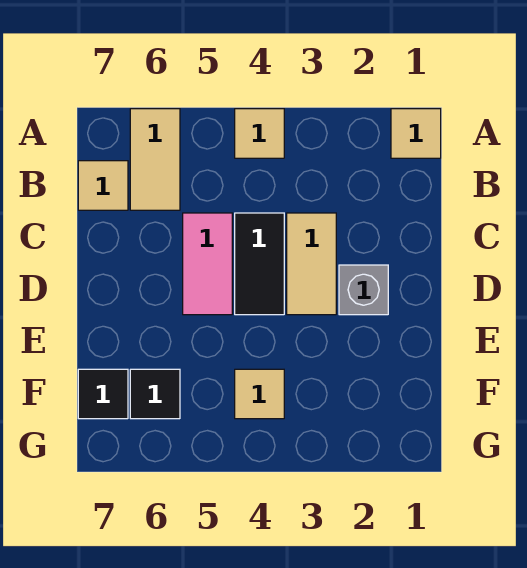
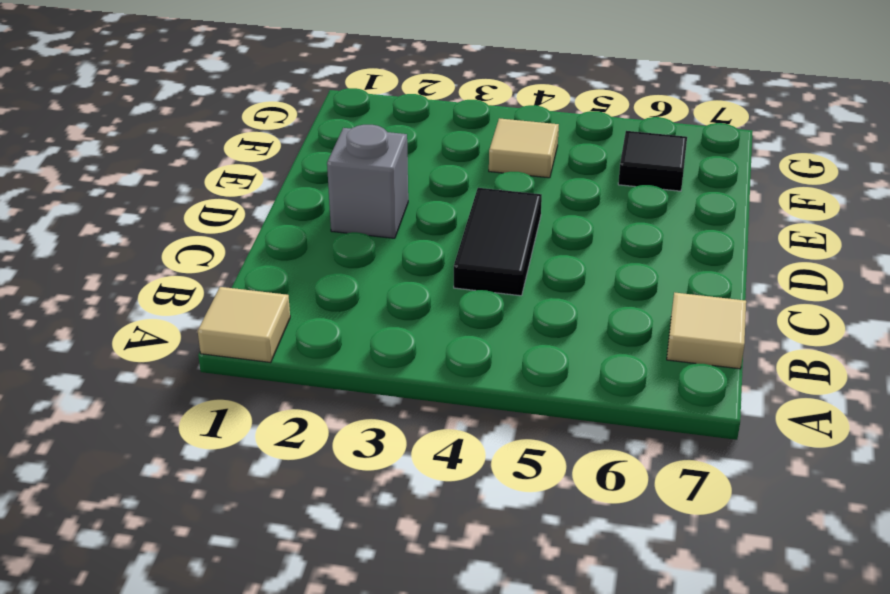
none -> tan tile A4 level 1
none -> tan tile A6:B6 level 1

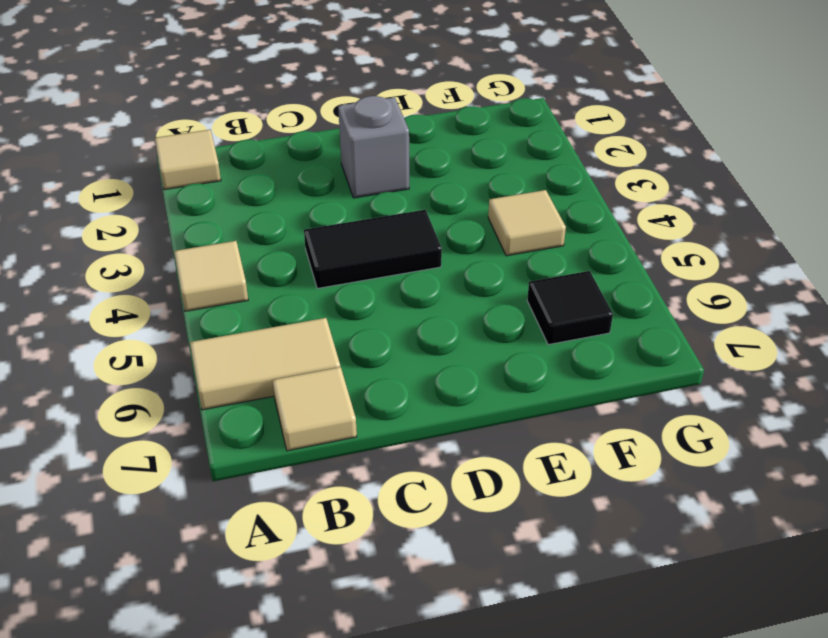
none -> tan tile C3:D3 level 1
none -> pink tile C5:D5 level 1

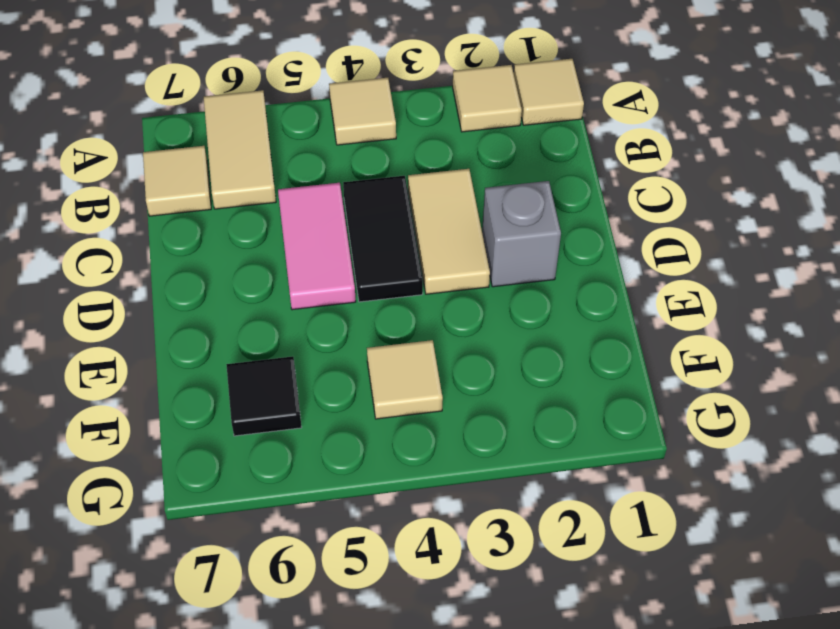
tan tile A2 level 1 -> none
none -> black tile F7 level 1

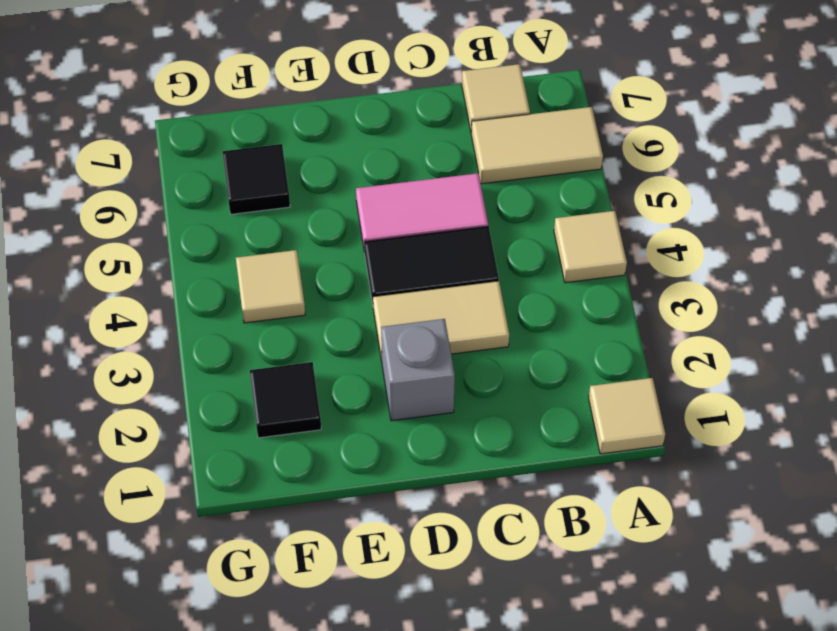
black tile F2 level 1 -> black tile F7 level 1

